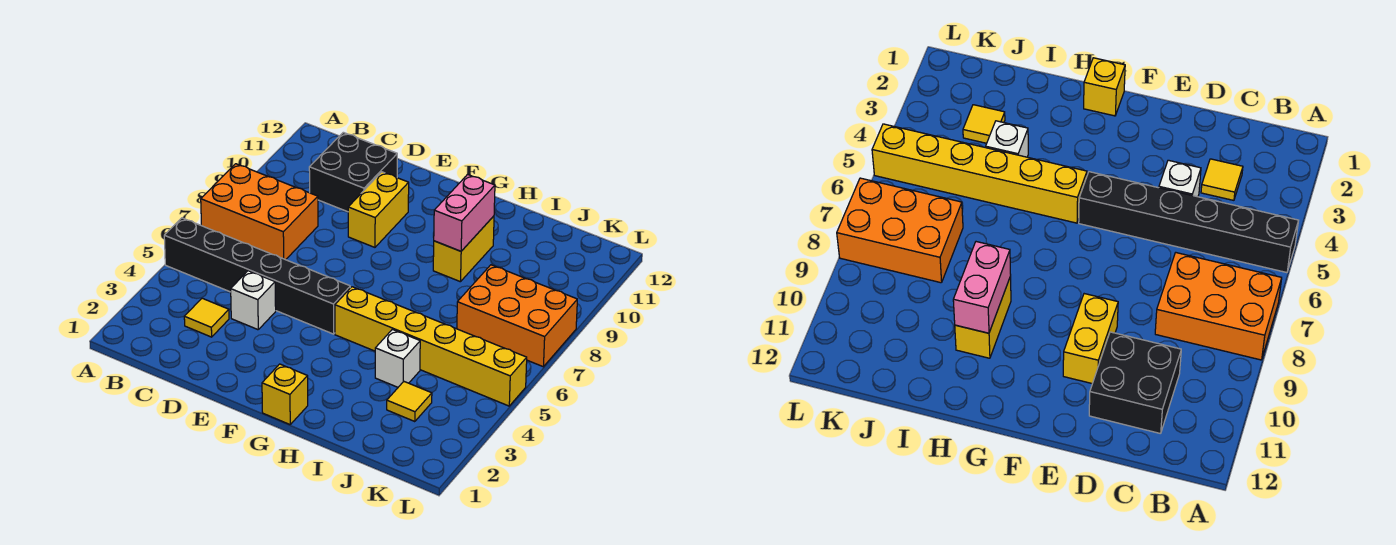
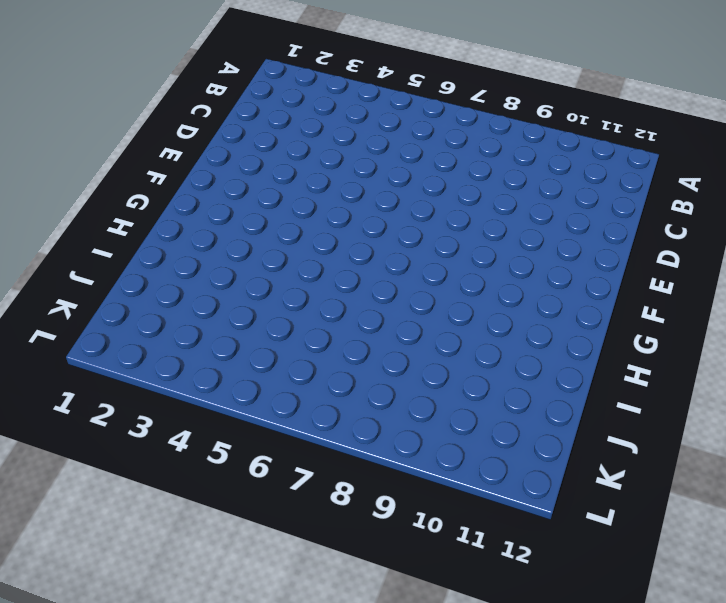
none -> black brick A5:F5 level 1
none -> orange brick A7:C8 level 1
none -> yellow tile C3 level 1

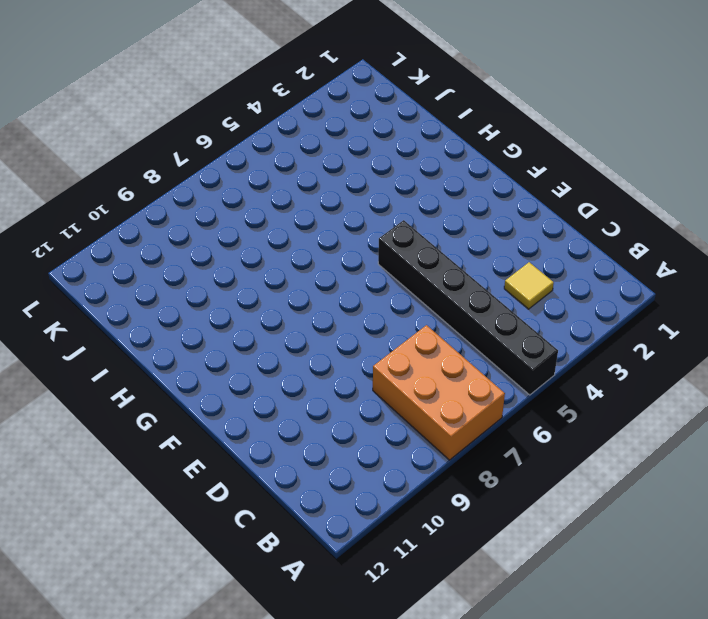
none -> black brick C10:D11 level 1
none -> white brick D4 level 1
none -> yellow brick E9:E10 level 1

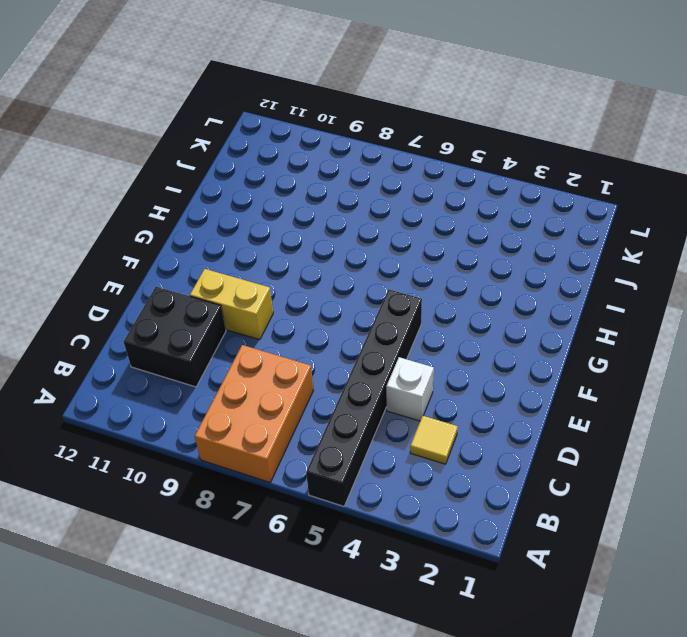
none -> yellow brick G1 level 1
none -> yellow brick G5:L5 level 1
none -> yellow brick H9:H10 level 1

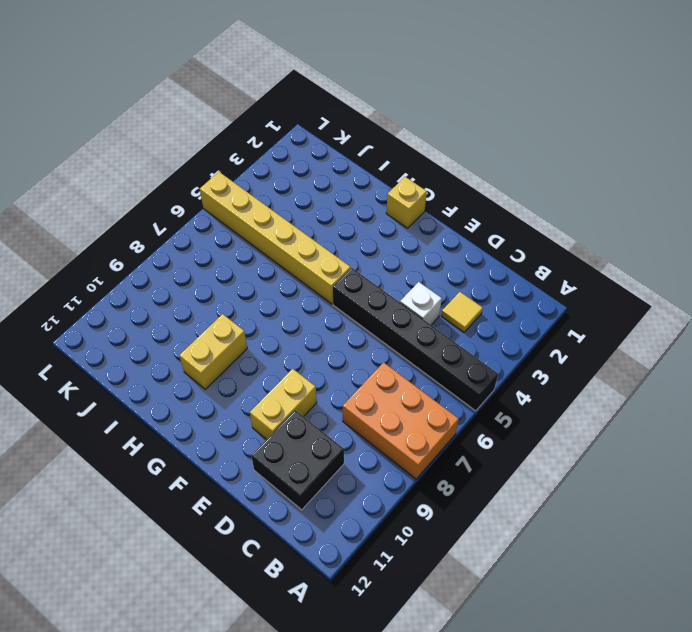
none -> white brick I4 level 1
none -> yellow tile J3 level 1
none -> orange brick J7:L8 level 1

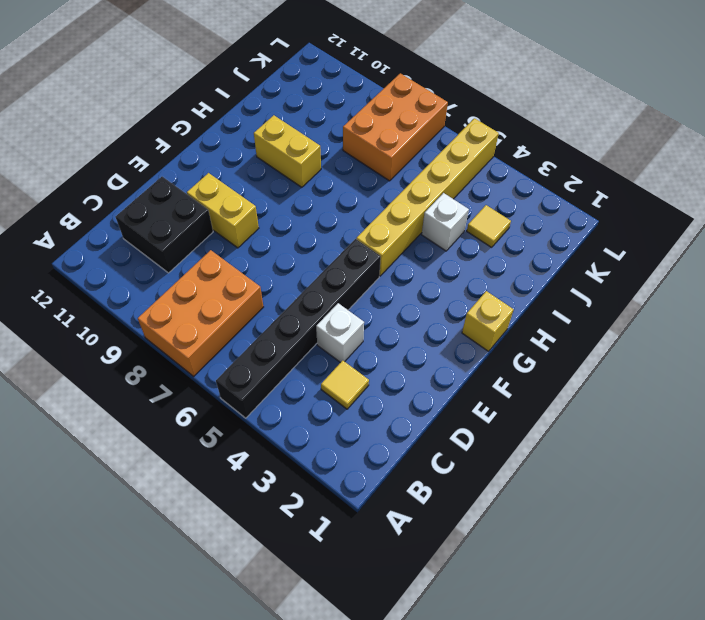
none -> pink brick H9:H10 level 2

